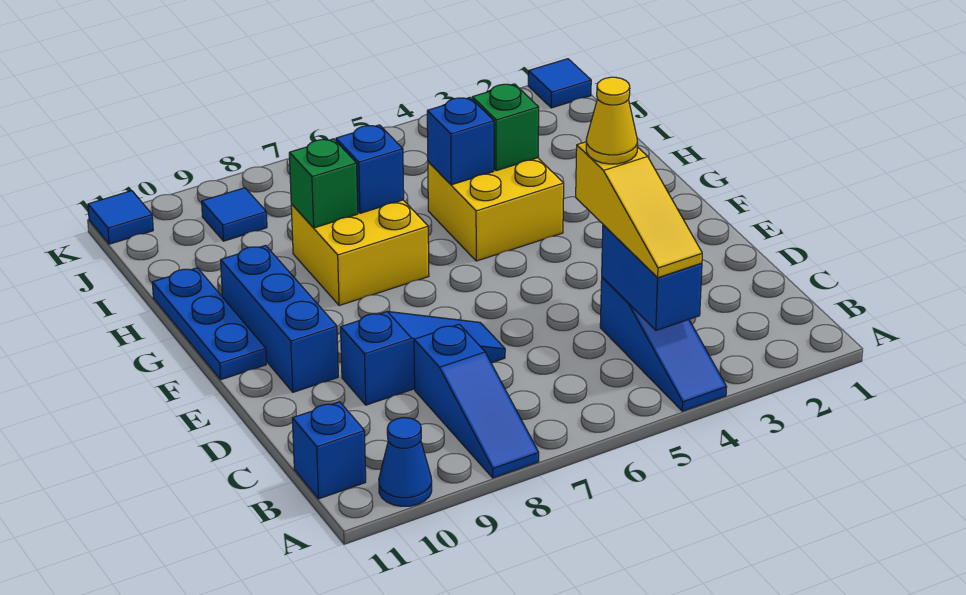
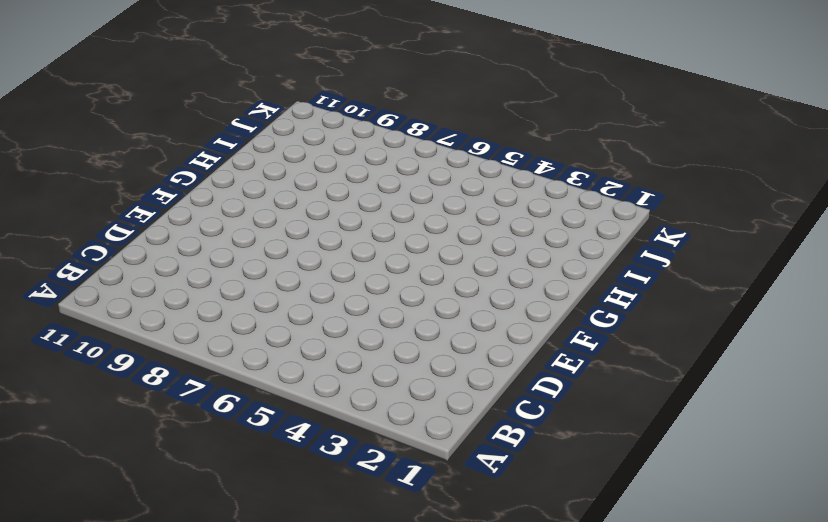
none -> blue slope A4:C4 level 1 top C
none -> blue slope A8:C8 level 1 top C
none -> blue cone A10 level 1

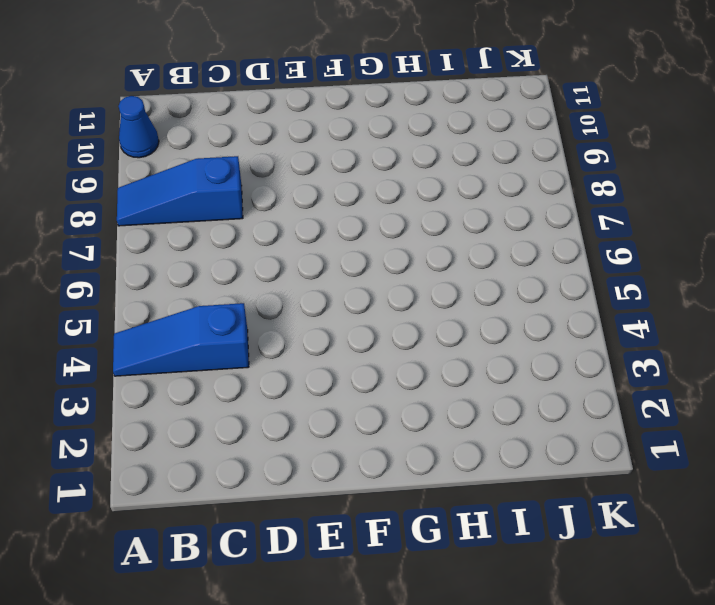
none -> blue brick B11 level 1
none -> blue slope D7:D9 level 1 top 9
none -> blue brick E10:G10 level 1

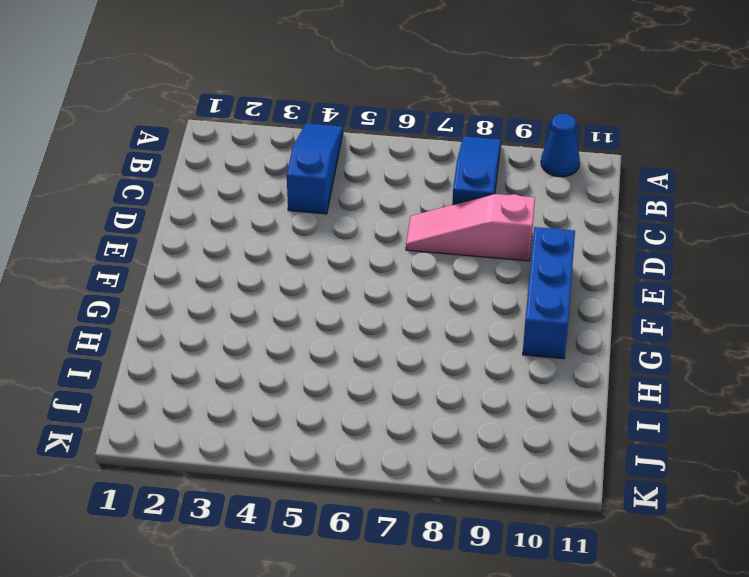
pink slope D7:D9 level 1 top 9 -> blue slope D7:D9 level 1 top 9
none -> blue brick B11 level 1
none -> blue plate F11:H11 level 1
none -> yellow brick G4:H5 level 1

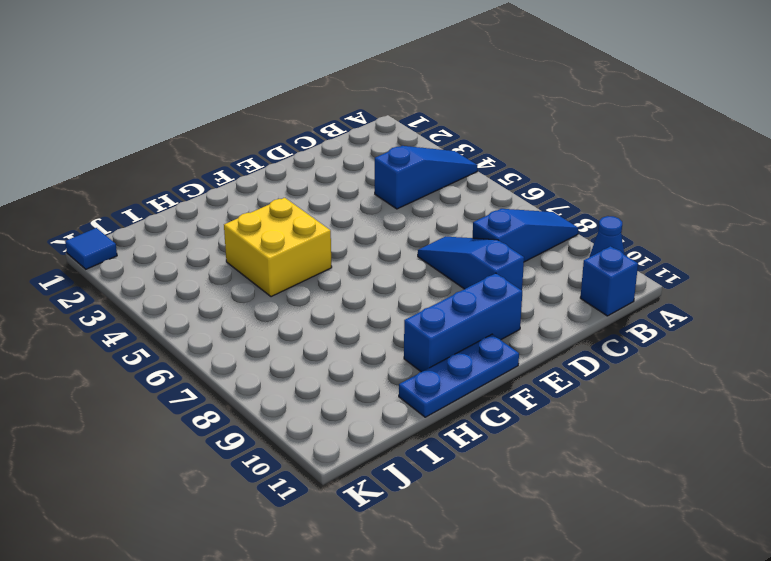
none -> yellow brick G7:H8 level 1
none -> blue tile J9 level 1
none -> blue tile K11 level 1

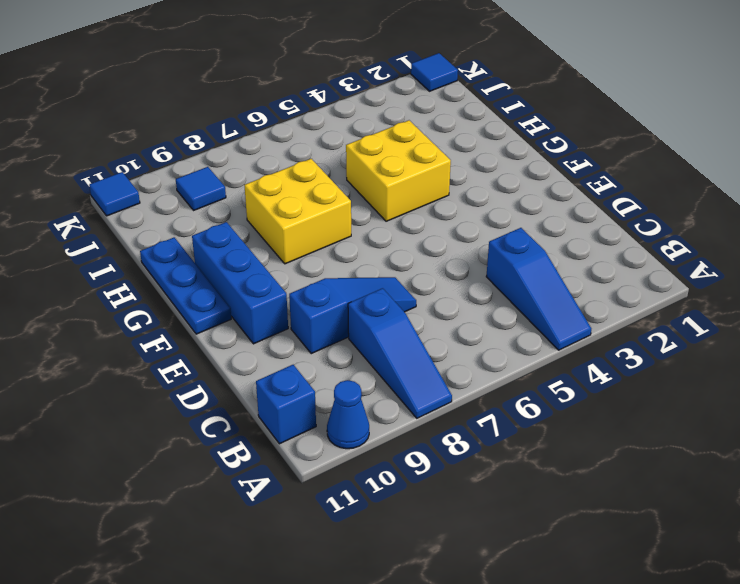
none -> blue brick B4:C4 level 2
none -> green brick H4 level 2
none -> blue brick H5 level 2

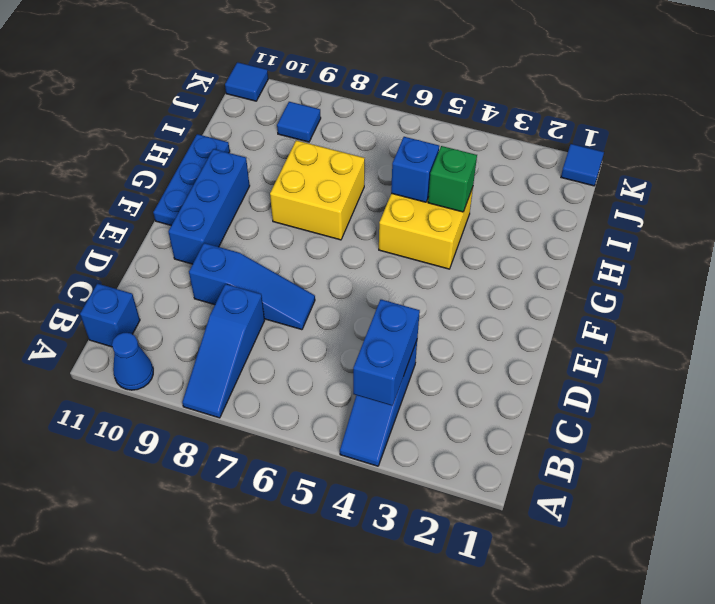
none -> blue brick H7 level 2
none -> green brick H8 level 2
none -> yellow slope B4:D4 level 3 top D

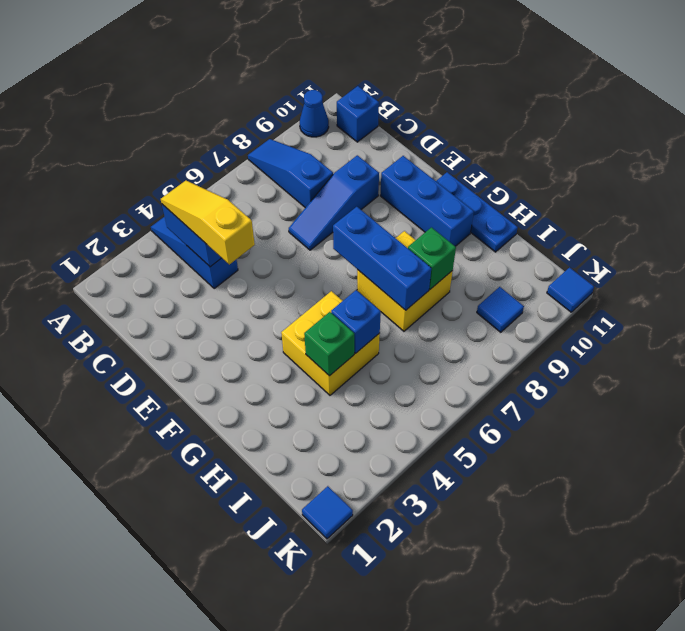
blue brick F7:H7 level 2 -> blue brick H7 level 2
none -> yellow cone D4 level 4

